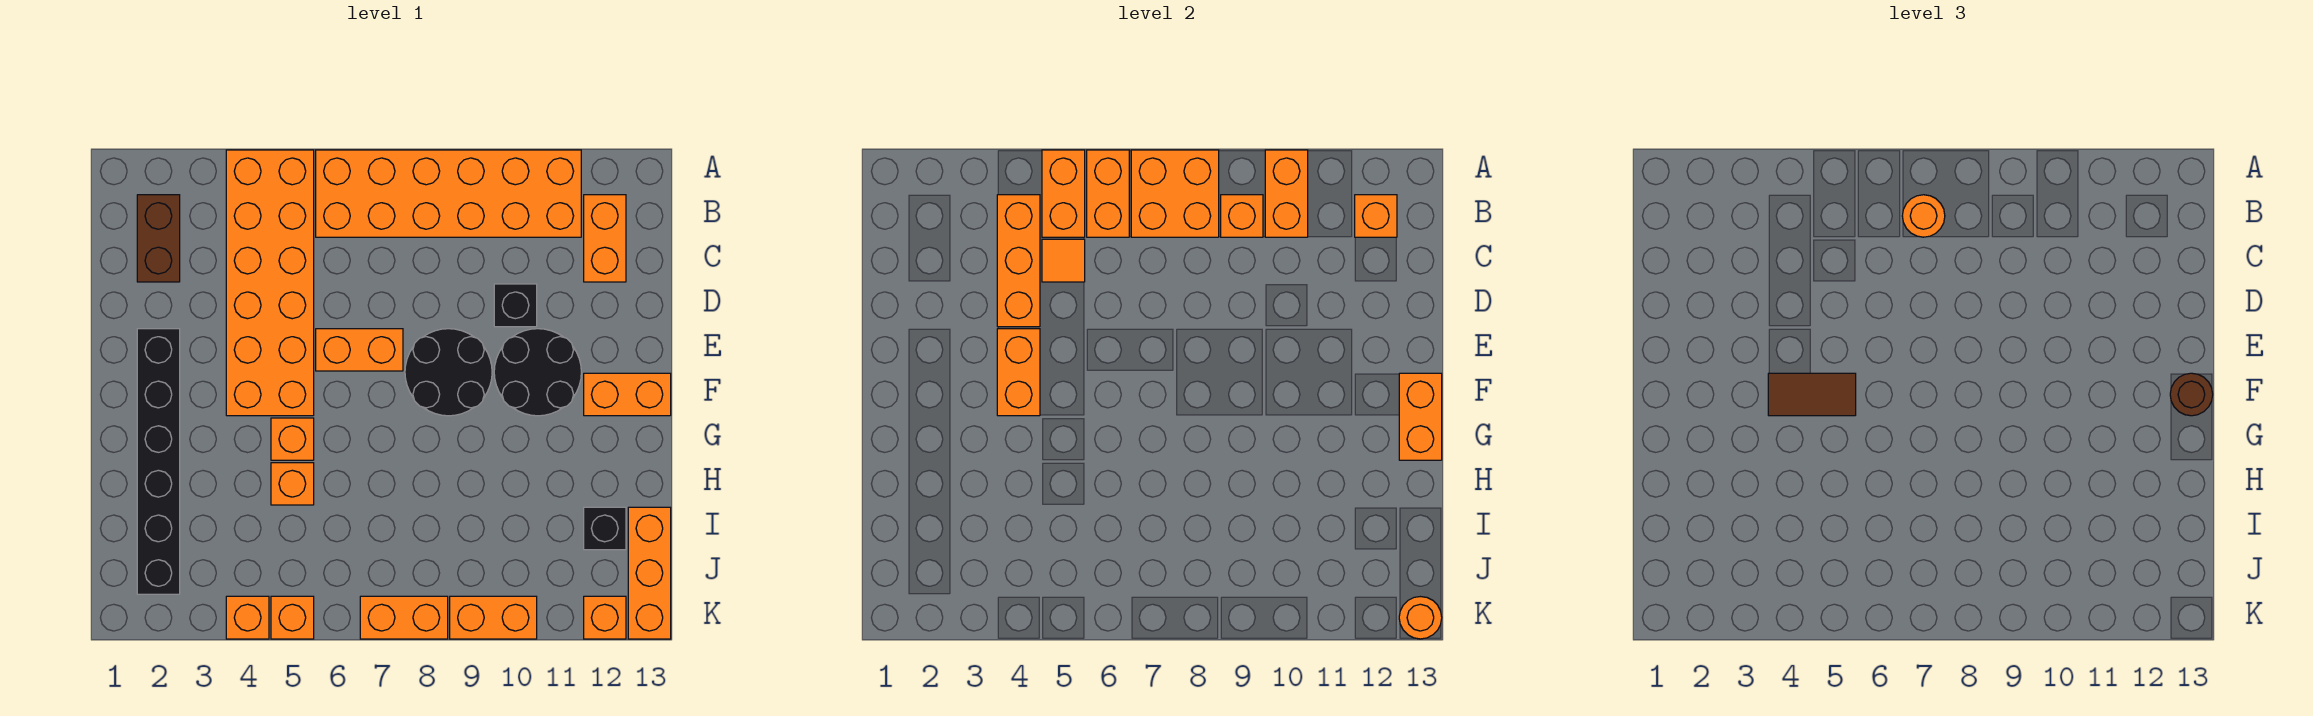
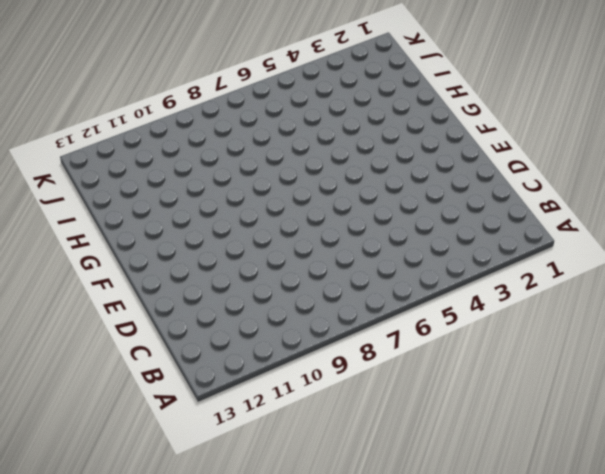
none -> orange brick A4:F5 level 1
none -> orange brick A6:B11 level 1
none -> brown brick B2:C2 level 1
none -> orange brick B12:C12 level 1

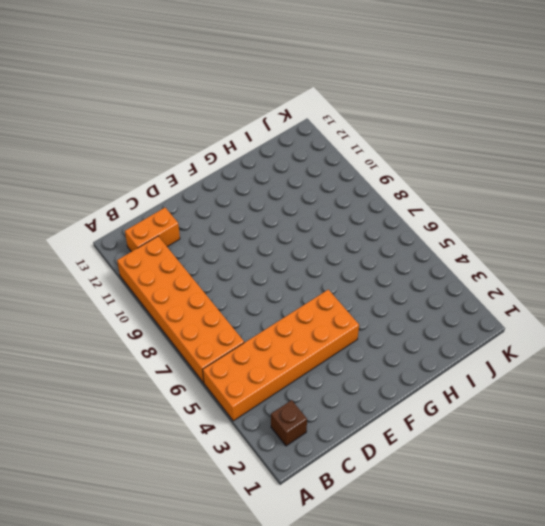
brown brick B2 level 1 -> brown brick B2:C2 level 1
none -> black brick D10 level 1
none -> black brick E2:J2 level 1
none -> orange brick E6:E7 level 1
none -> black round brick E8:F9 level 1

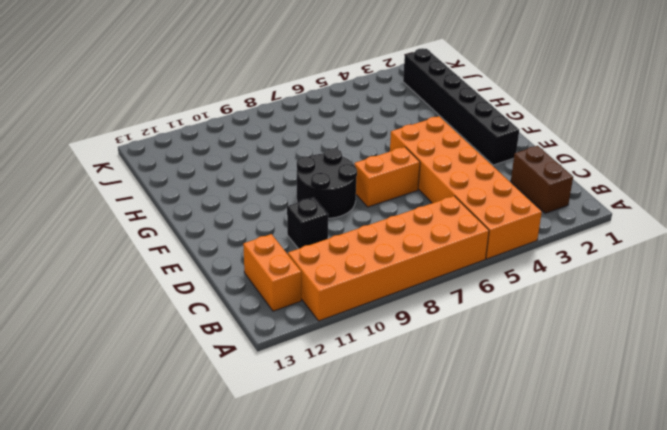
none -> black round brick E10:F11 level 1
none -> orange brick F12:F13 level 1
none -> orange brick G5 level 1
none -> orange brick H5 level 1

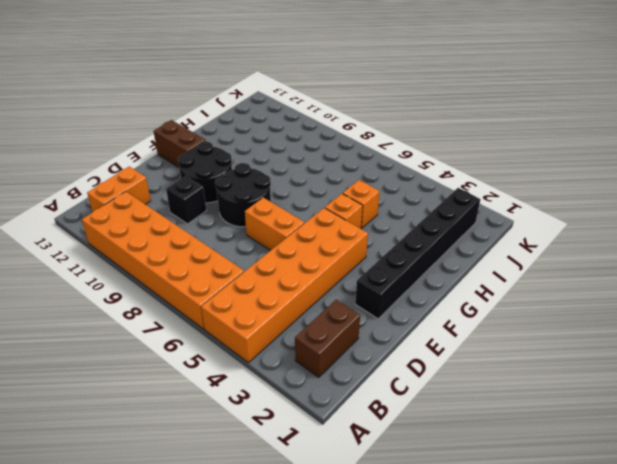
brown brick F12:F13 level 1 -> orange brick F12:F13 level 1
none -> black brick I12 level 1
none -> orange brick I13:K13 level 1
none -> orange brick K4 level 1
none -> orange brick K5 level 1

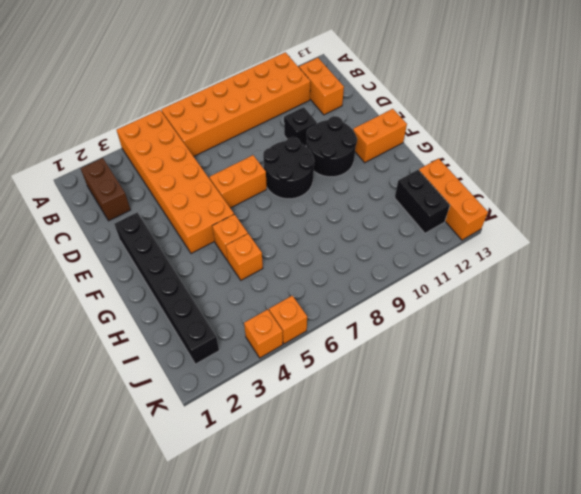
black brick I12:J12 level 1 -> black brick I12 level 1
none -> orange brick K7:K8 level 1
none -> orange brick K9:K10 level 1
none -> orange brick K12 level 1
none -> orange brick A5:B5 level 2

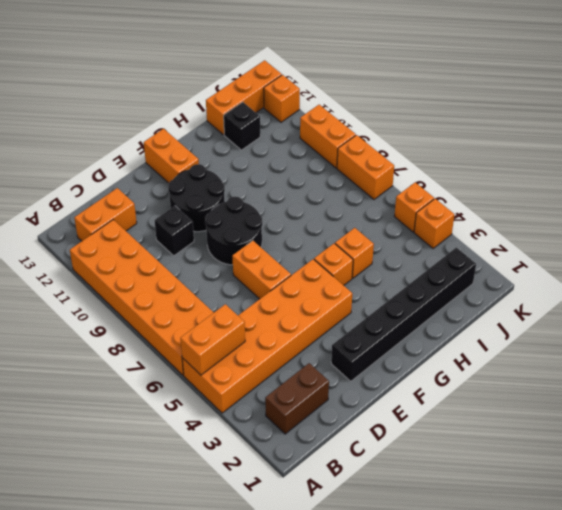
none -> orange brick A6:B6 level 2
none -> orange brick A7:B8 level 2
none -> orange brick A10:B10 level 2
none -> orange brick B4:D4 level 2

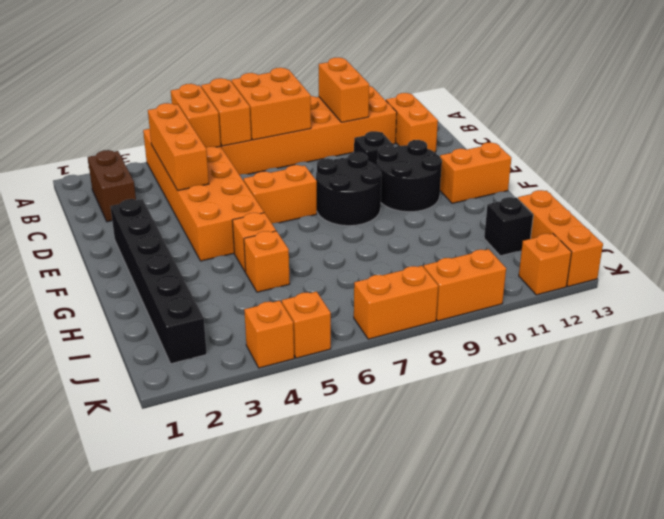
none -> orange brick B9 level 2
none -> orange brick B12 level 2
none -> orange tile C5 level 2
none -> orange brick E4:F4 level 2

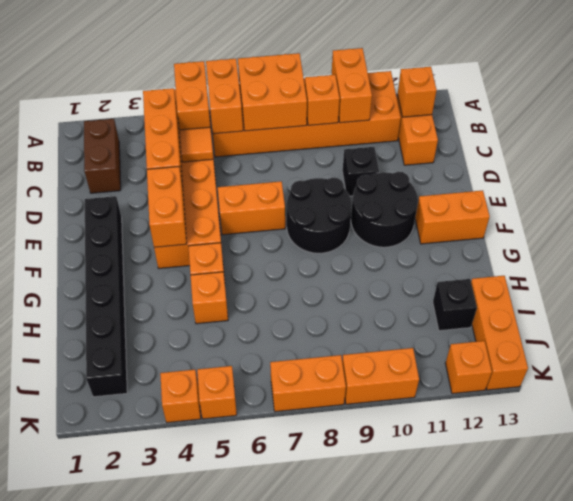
none -> orange brick F13:G13 level 2
none -> orange round brick K13 level 2
none -> orange round brick B7 level 3
none -> brown tile F4:F5 level 3

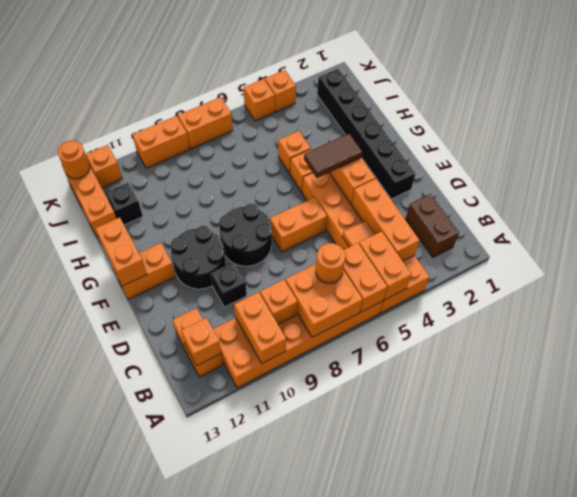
none -> brown round brick F13 level 3

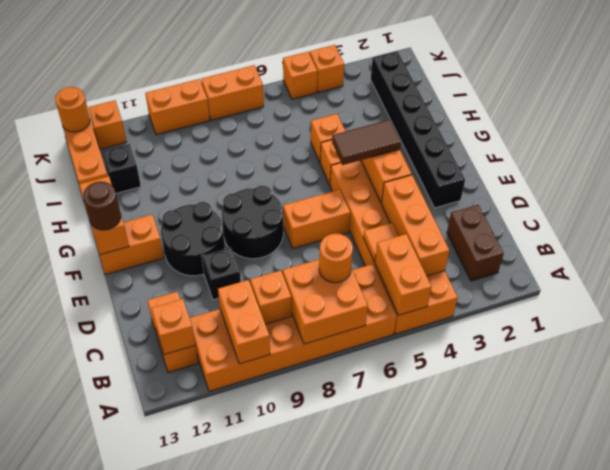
none -> orange brick A6:B6 level 2

